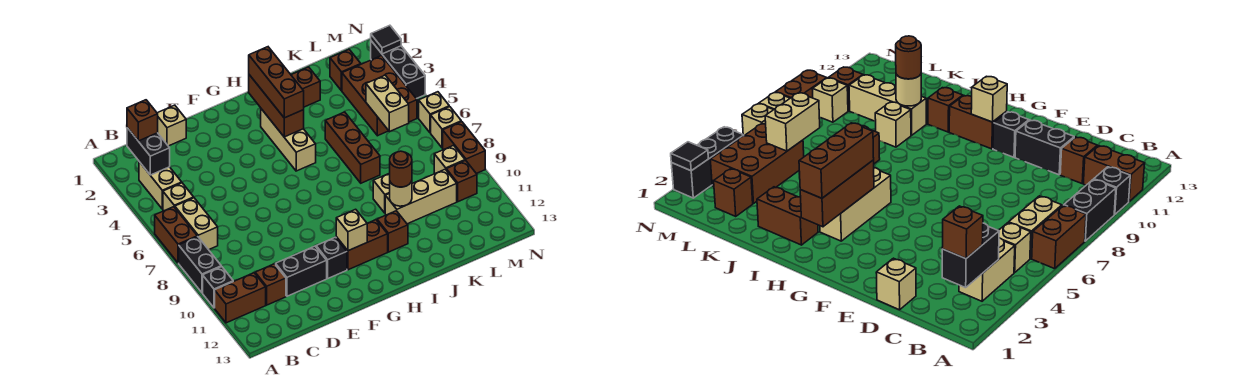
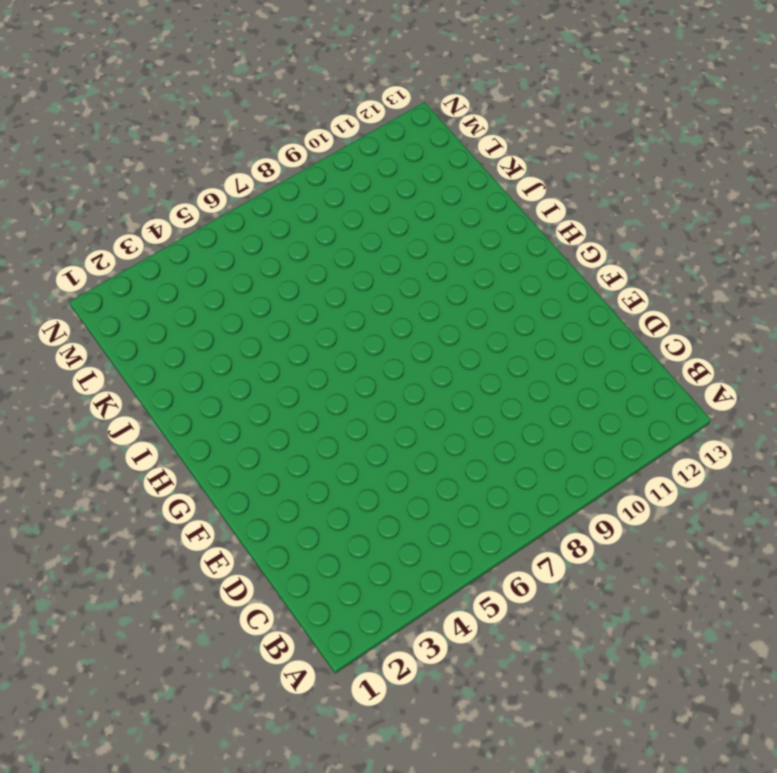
none -> brown brick A6:A7 level 1
none -> black brick A8:A9 level 1
none -> black brick A10 level 1
none -> brown brick A11:B11 level 1

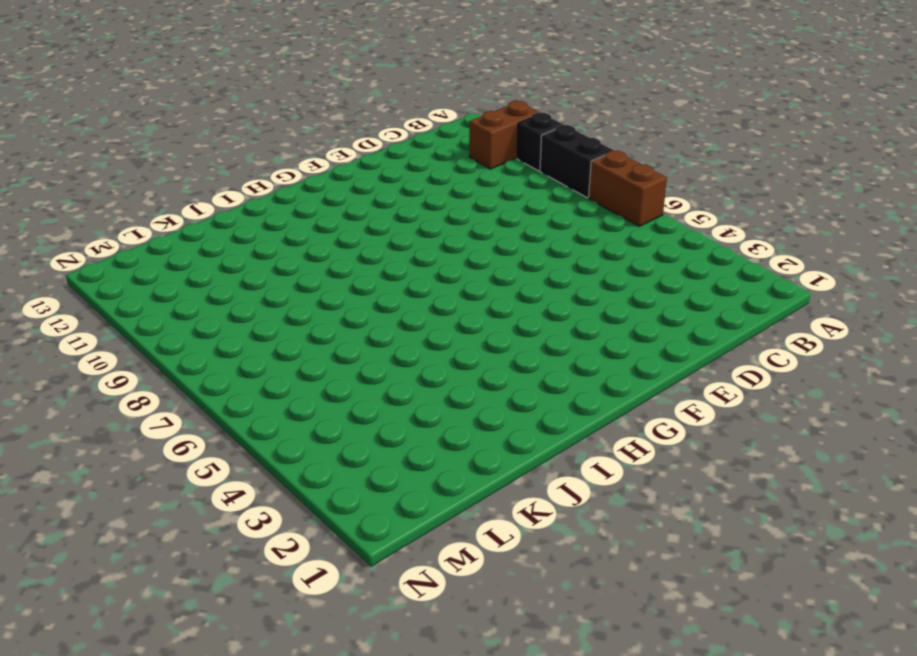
none -> tan brick B3:B4 level 1
none -> tan brick B5 level 1
none -> tan brick B6:B7 level 1
none -> brown brick C11 level 1

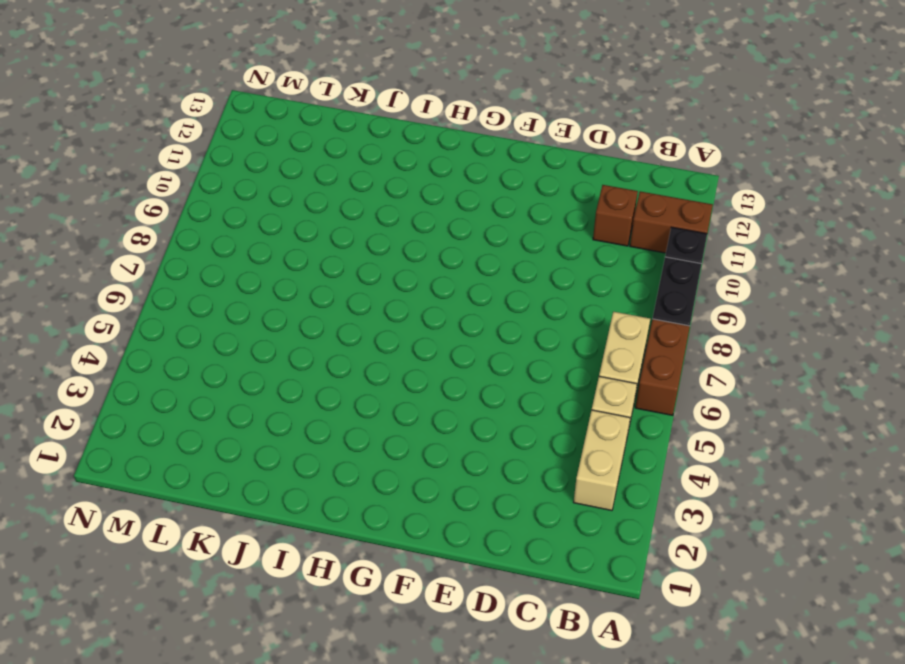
none -> tan brick D1 level 1
none -> black brick D11:E11 level 1
none -> black brick F11 level 1
none -> brown brick G11:H11 level 1

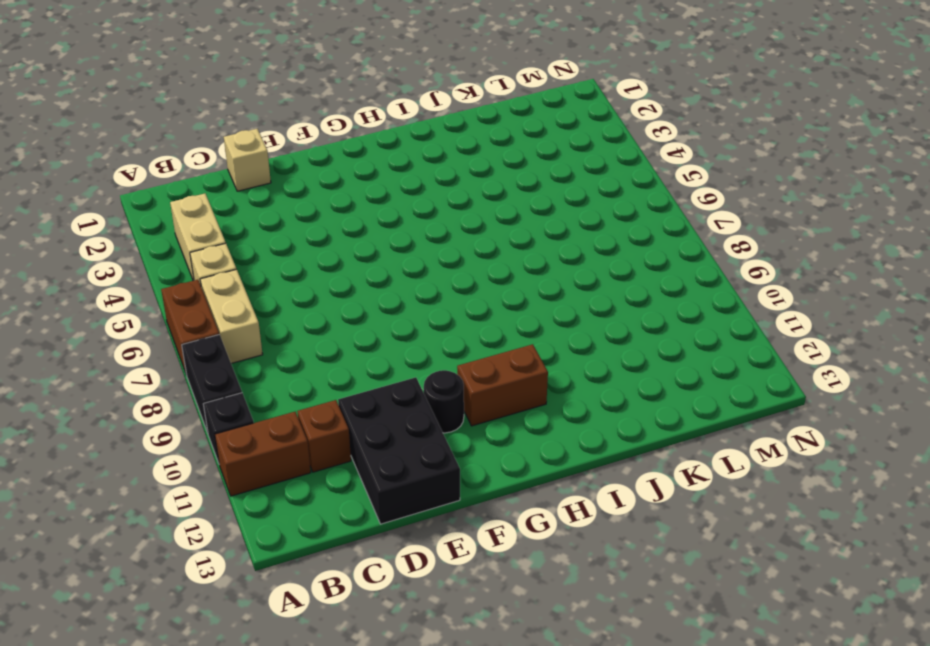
black brick D11:E13 level 1 -> black brick D11:E11 level 1
black round brick F11 level 1 -> black brick F11 level 1
none -> tan brick H3:H5 level 1
none -> brown brick I2:J2 level 1
none -> brown brick I11 level 1
none -> brown brick J5:J7 level 1

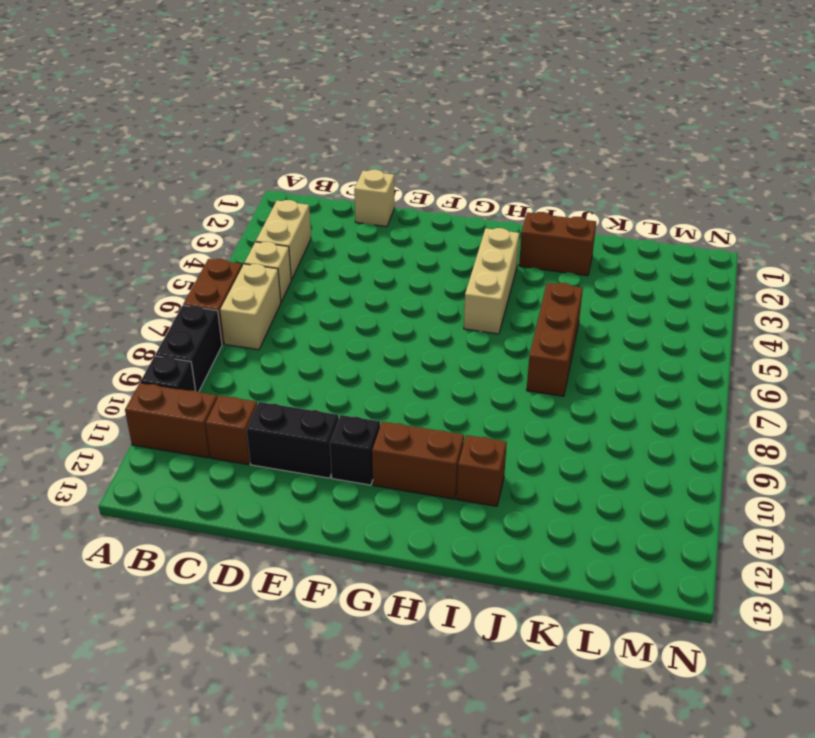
none -> tan brick J9 level 1
none -> tan brick J10:L10 level 1
none -> brown brick L2 level 1
none -> brown brick L3:M5 level 1

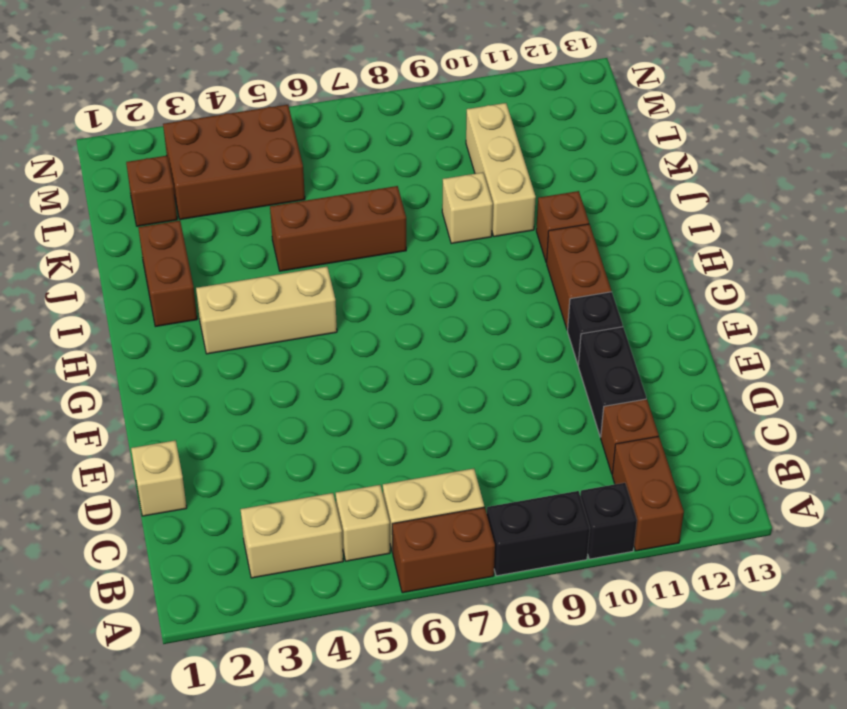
none -> tan brick M9 level 1
none -> brown brick M10 level 1
none -> black brick N2:N4 level 1
none -> tan brick N6 level 1

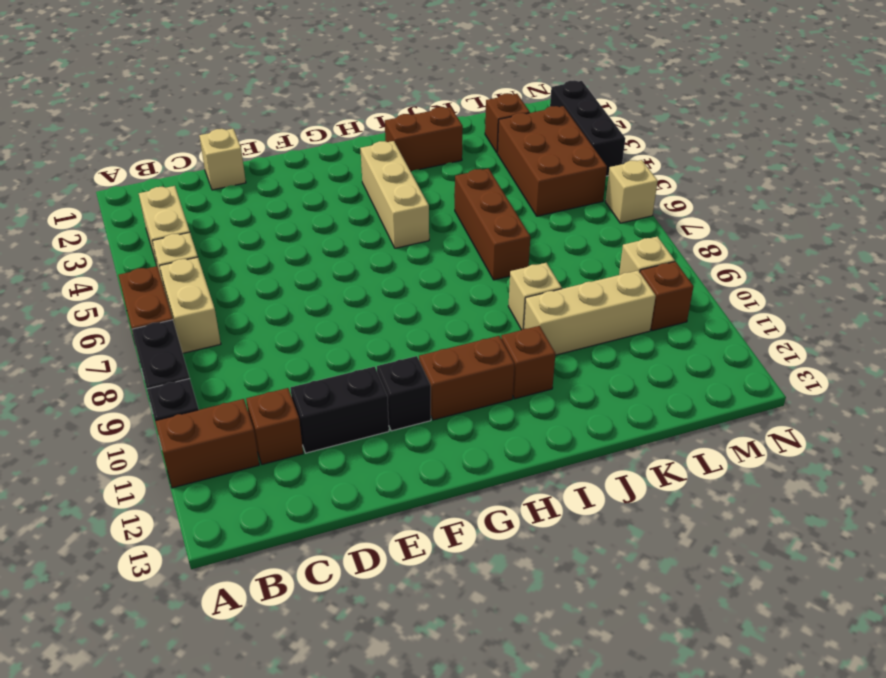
none -> tan brick N7 level 1
none -> brown brick N8:N9 level 1
none -> black brick B2:B3 level 2
none -> tan brick G11 level 2

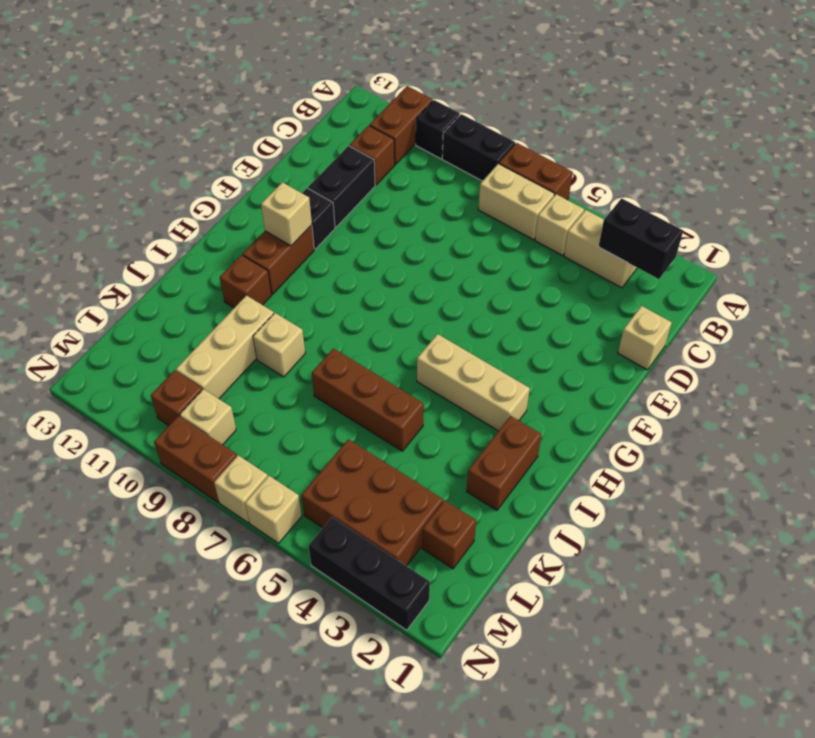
none -> brown brick H2:H4 level 2
none -> tan round brick J10 level 2
none -> tan brick L5:L6 level 2
none -> black tile N2 level 2

